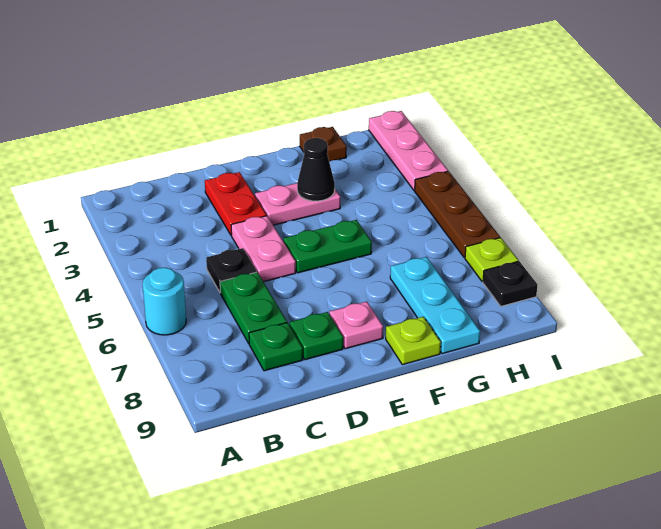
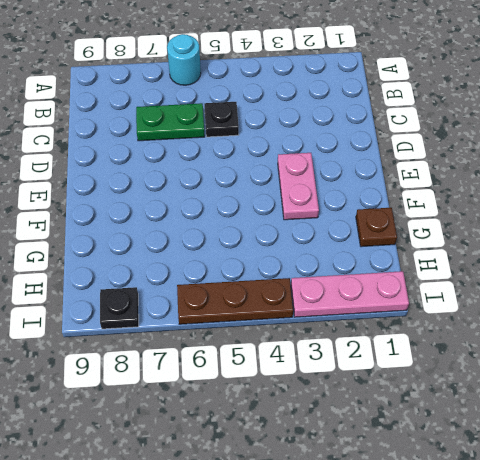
none -> green plate C8 level 1
none -> red plate D2:D3 level 1
none -> pink plate D4:D5 level 1

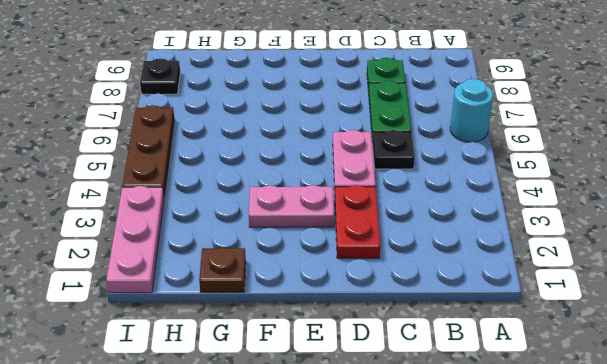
none -> green plate D8 level 1
none -> green plate E5:F5 level 1
none -> pink plate E8 level 1

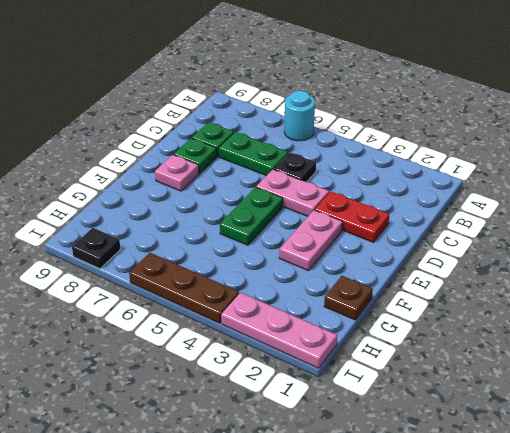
none -> lime plate F9 level 1
none -> cyan plate G7:G9 level 1
none -> lime plate I7 level 1

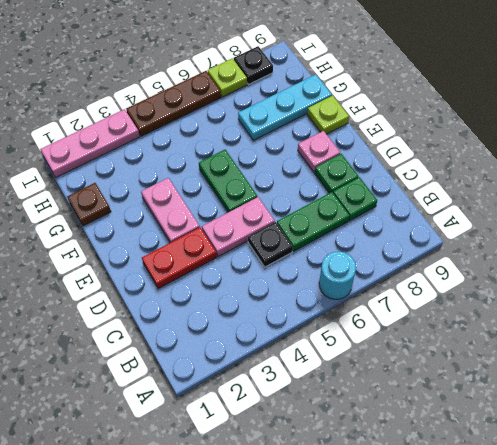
none -> black cone F3 level 2

